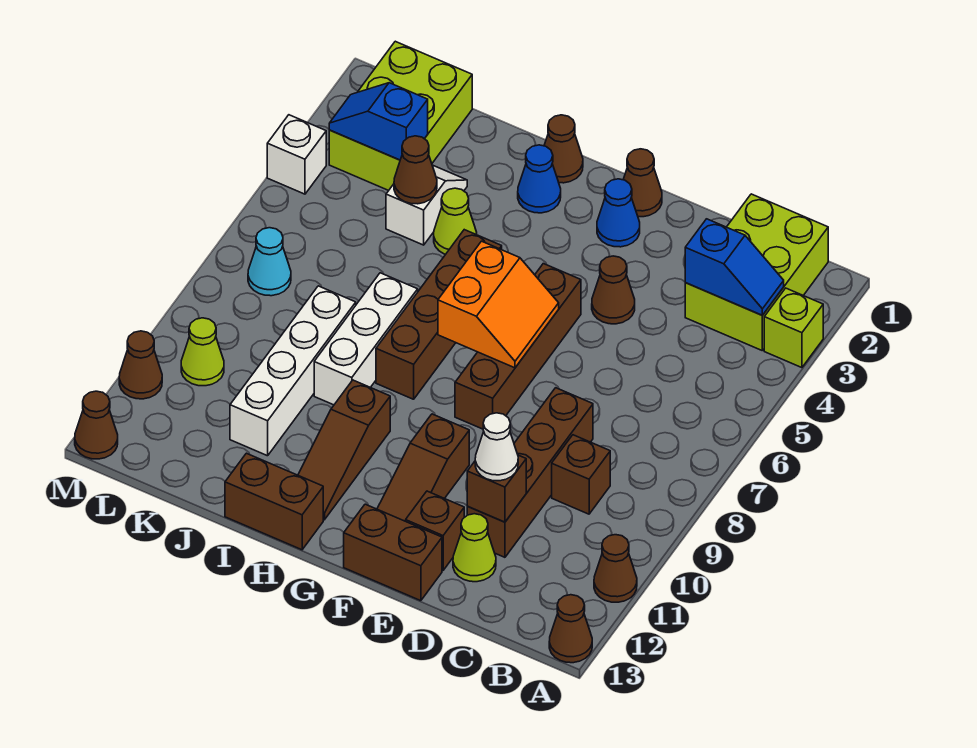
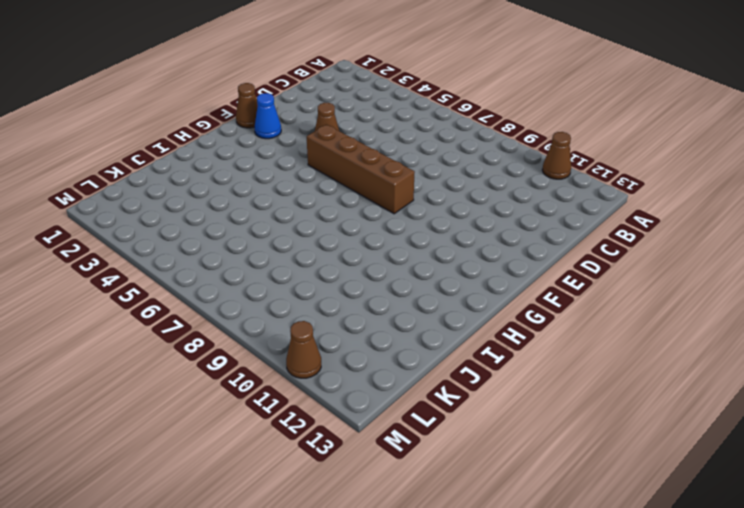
none -> lime brick A3 level 1
none -> brown cone A13 level 1
none -> lime brick B1:C3 level 1
none -> brown brick C9 level 1

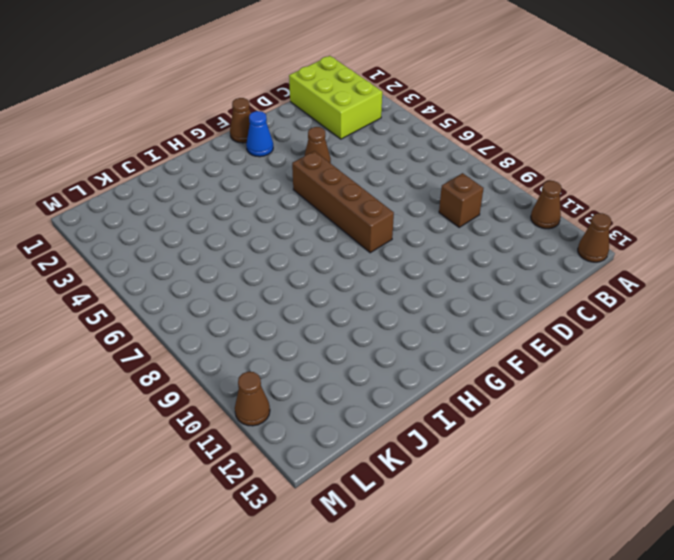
none -> lime brick A3 level 1
none -> brown brick D8:D11 level 1
none -> lime cone D12 level 1
none -> brown brick E12 level 1

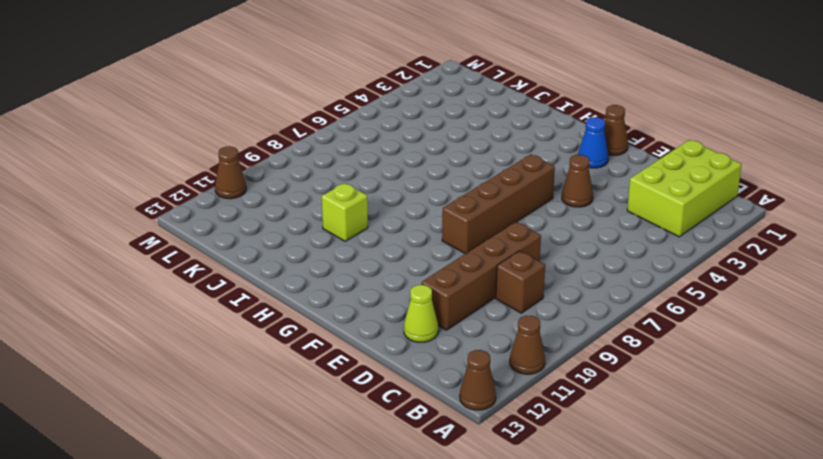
lime brick I10 level 1 -> lime brick A3 level 1
none -> brown brick E12 level 1
none -> brown brick E13:F13 level 1
none -> brown slope F10:F12 level 1 top 10
none -> brown cone H1 level 1

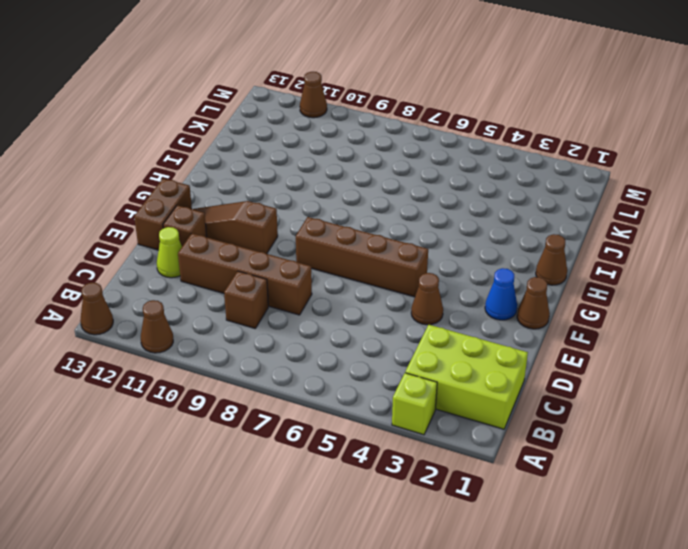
none -> blue cone H2 level 1
none -> brown brick H5:H8 level 1
none -> brown slope H10:H12 level 1 top 10
none -> brown brick H13:I13 level 1

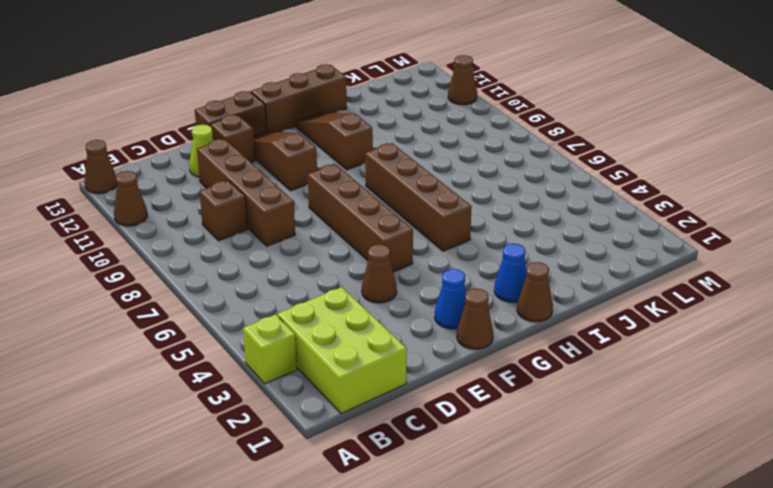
brown brick G13:I13 level 1 -> brown brick H13:I13 level 1
none -> lime cone I4 level 1
none -> white brick I7:I9 level 1
none -> white slope J3:J4 level 1 top 4
none -> white brick J8:J11 level 1

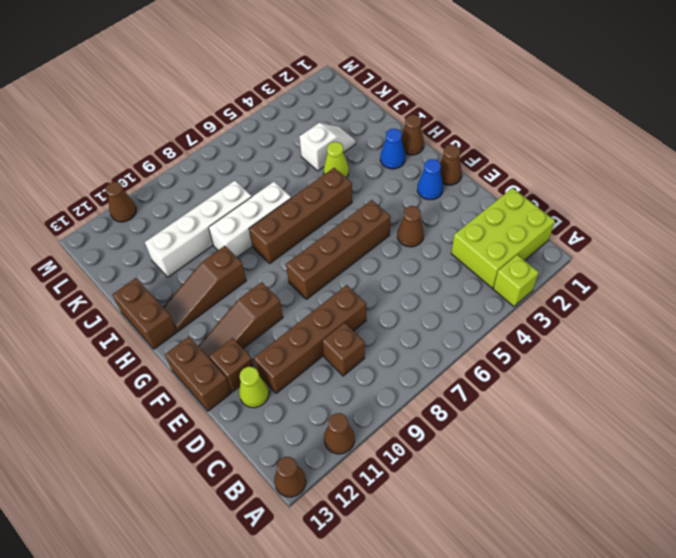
none -> lime brick K1:L3 level 1
none -> cyan cone L7 level 1
none -> lime cone L10 level 1
none -> white brick M4 level 1

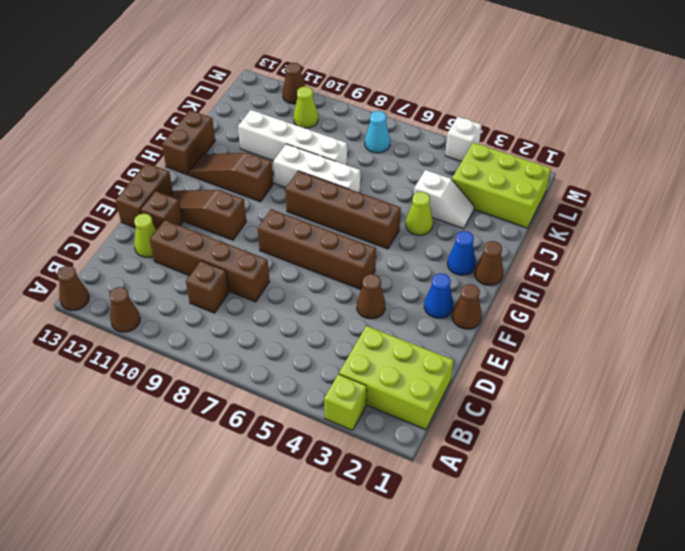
none -> brown cone M13 level 1
none -> blue slope B3:C3 level 2 top C
none -> brown brick D11 level 2
none -> orange slope F6:G7 level 2 top G

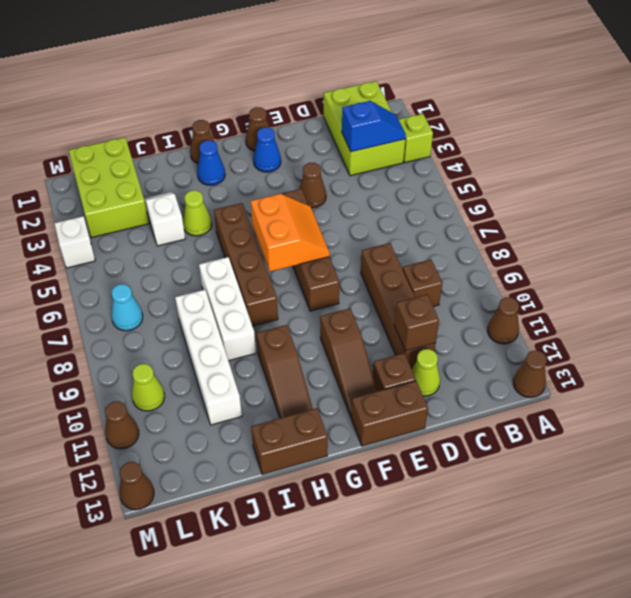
none -> brown cone J4 level 2
none -> blue slope K3:L3 level 2 top K
none -> white cone D11 level 3

